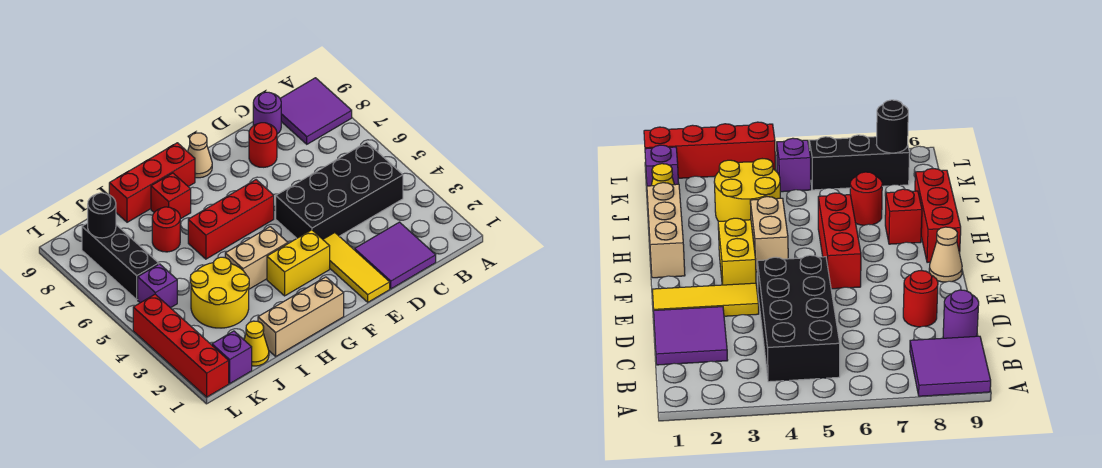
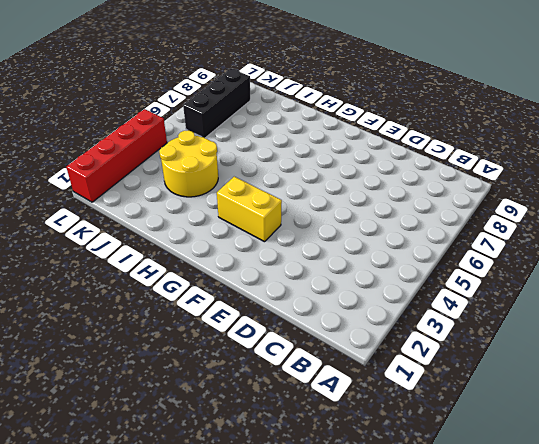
none -> purple tile A8:B9 level 1
none -> black brick B4:E5 level 1
none -> purple tile C1:D2 level 1

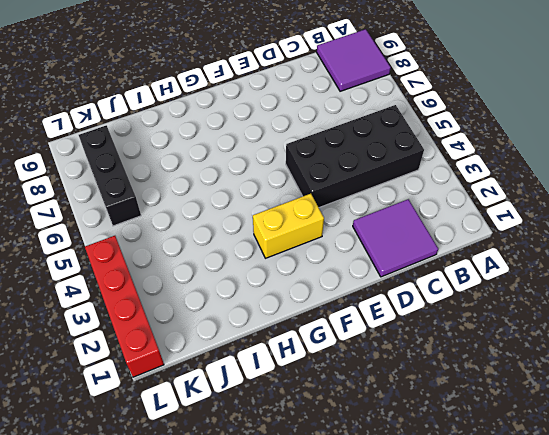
none -> purple round brick C9 level 1
none -> red round brick D8 level 1
none -> yellow tile E1:E3 level 1

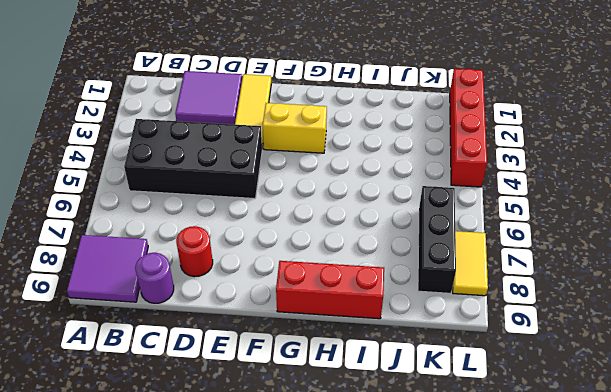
yellow tile L7:L8 level 1 -> none
none -> red brick F6:H6 level 1
none -> tan cone F9 level 1
none -> tan brick G1:I1 level 1

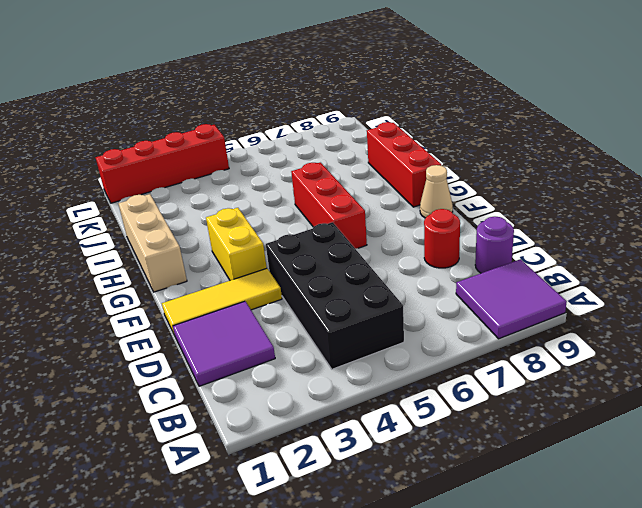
none -> tan brick G4:H4 level 1
none -> red brick H8 level 1
none -> yellow round brick I3:J4 level 1

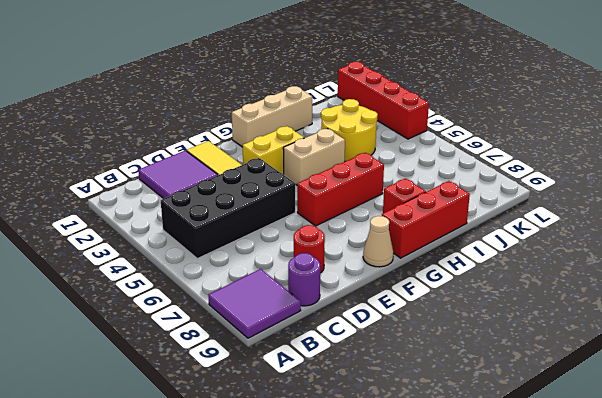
none -> red round brick I7 level 1
none -> yellow cone J1 level 1
none -> purple brick K1 level 1

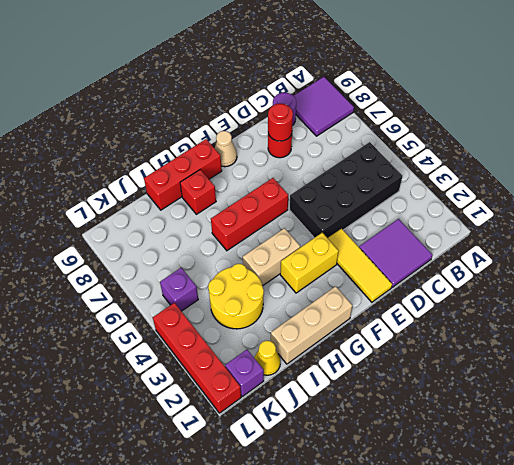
red round brick D8 level 2 -> red round brick I7 level 1
none -> black brick K6:K8 level 1
none -> black round brick K8 level 2

